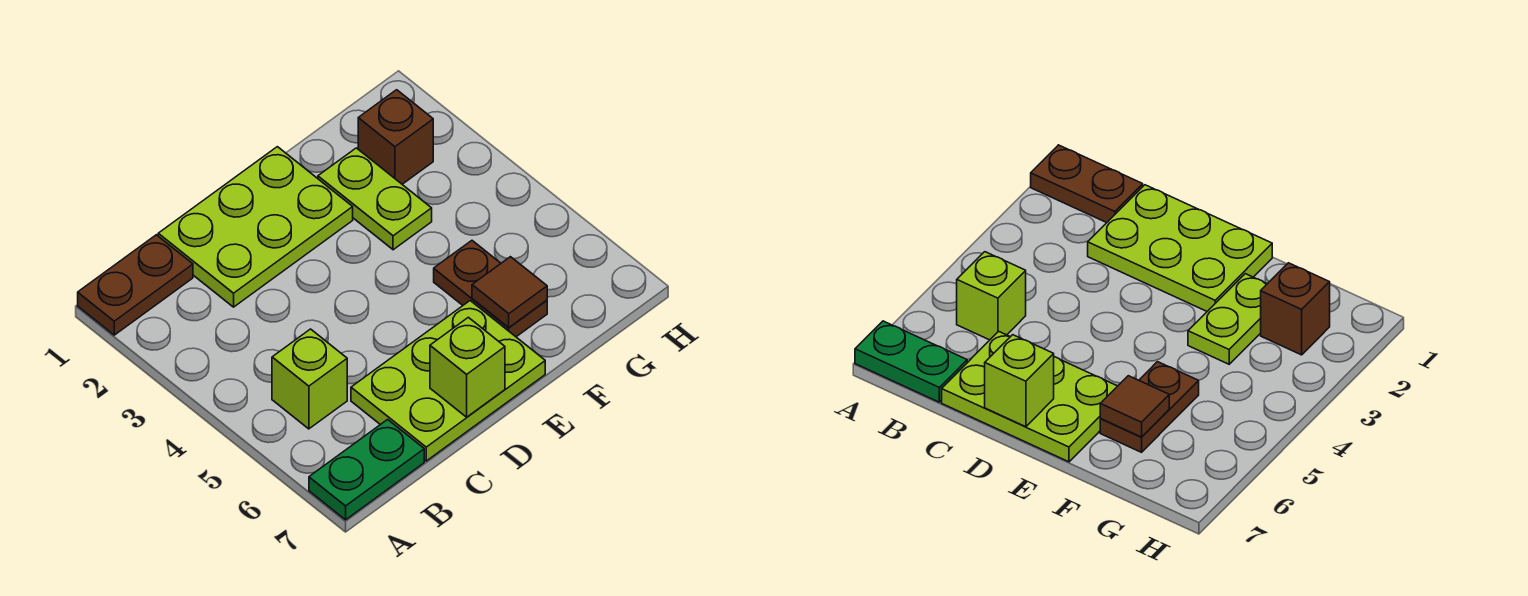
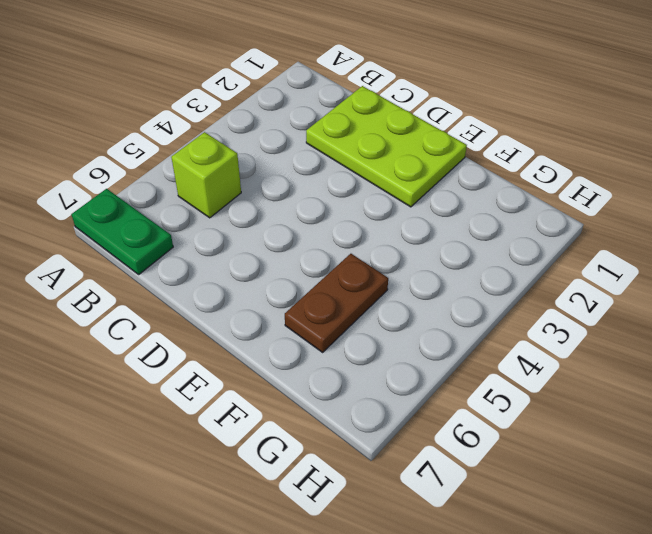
none -> brown plate A1:B1 level 1
none -> lime plate C6:E7 level 1

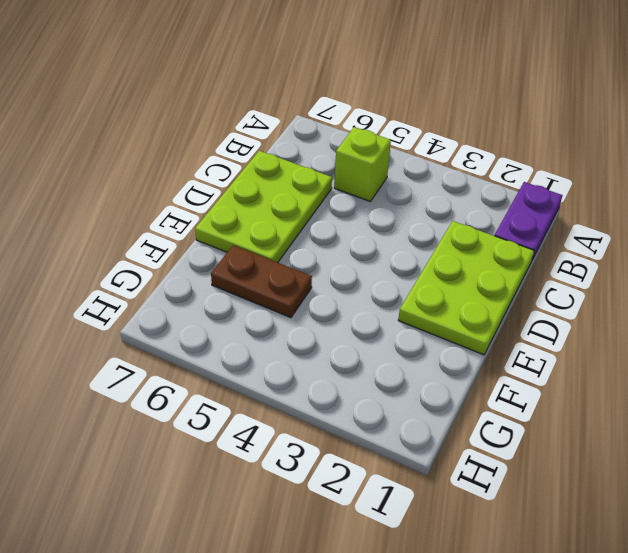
purple plate A1:B1 level 1 -> brown plate A1:B1 level 1
none -> green plate A7:B7 level 1
none -> lime plate F2:F3 level 1

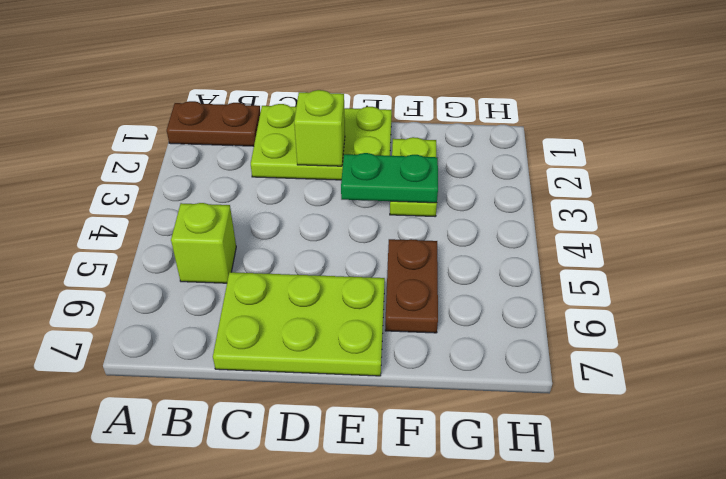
lime brick D2 level 2 -> lime brick D7 level 2
green plate E3:F3 level 2 -> green plate A7:B7 level 1
none -> brown brick G2 level 1
none -> brown tile F6 level 2

